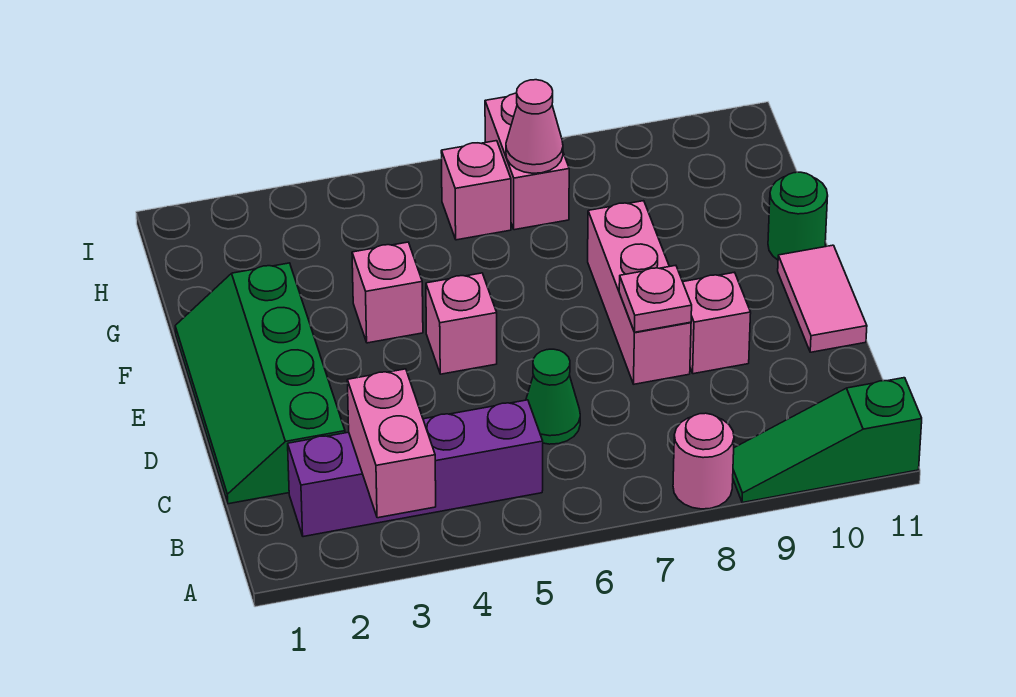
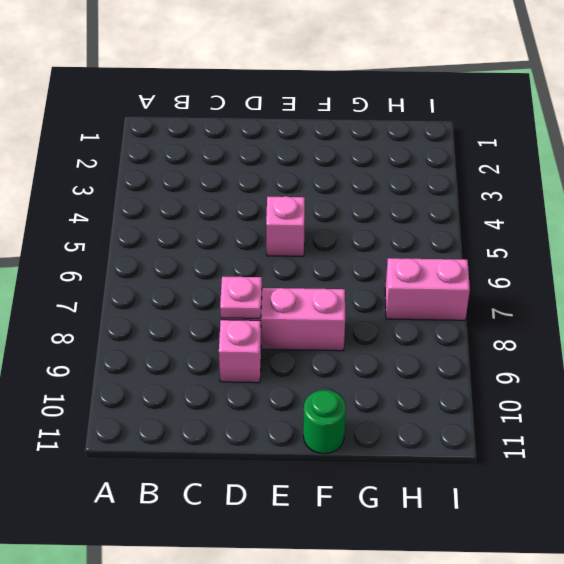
none -> pink round brick A8 level 1
none -> green slope A9:A11 level 1 top 11
none -> purple brick B2:B5 level 1

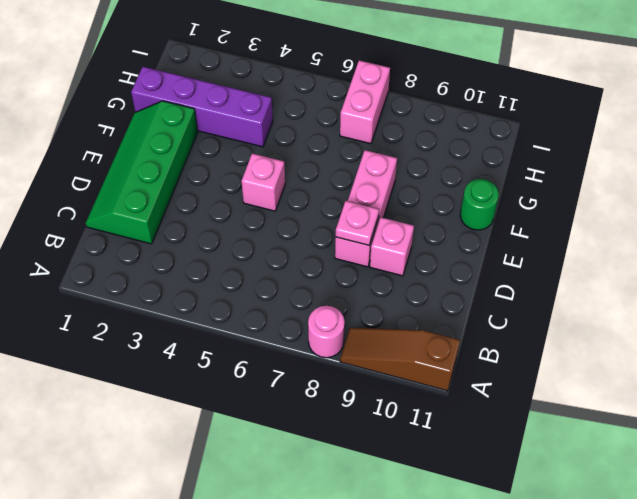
brown slope A9:A11 level 1 top 11 -> green slope A9:A11 level 1 top 11
purple brick G1:G4 level 1 -> purple brick B2:B5 level 1
none -> green cone C6 level 1
none -> pink tile D11:E11 level 1
none -> pink brick F4 level 1

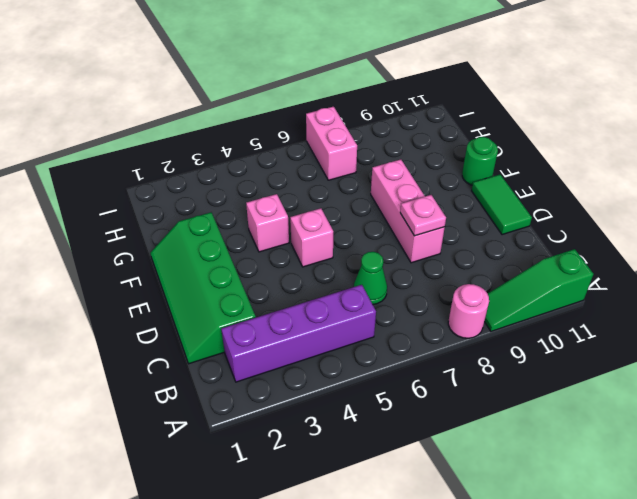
green tile D11:E11 level 1 -> pink tile D11:E11 level 1
none -> pink brick D9 level 1
none -> pink brick H6 level 1
none -> pink brick A3:B3 level 2

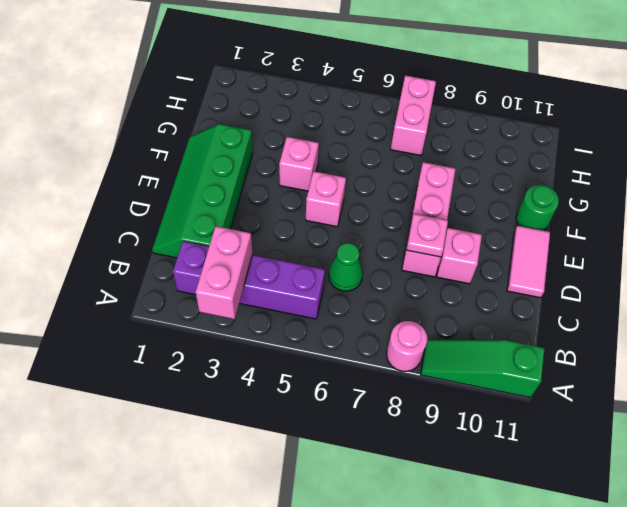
none -> pink brick H6 level 1
none -> pink cone H7 level 2

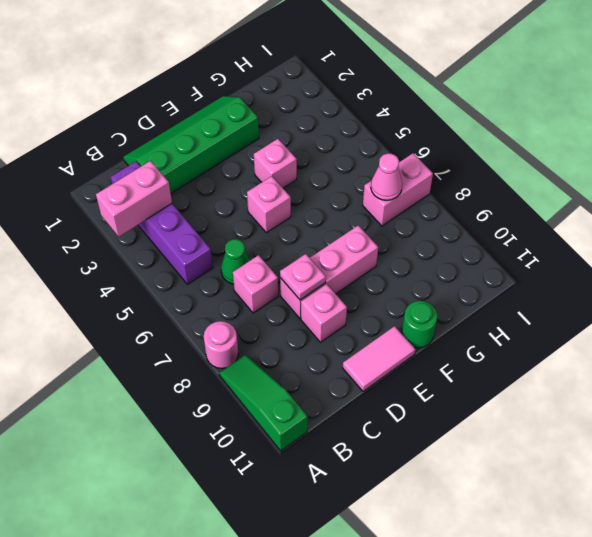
pink brick C7 level 1 -> pink brick H6 level 1

